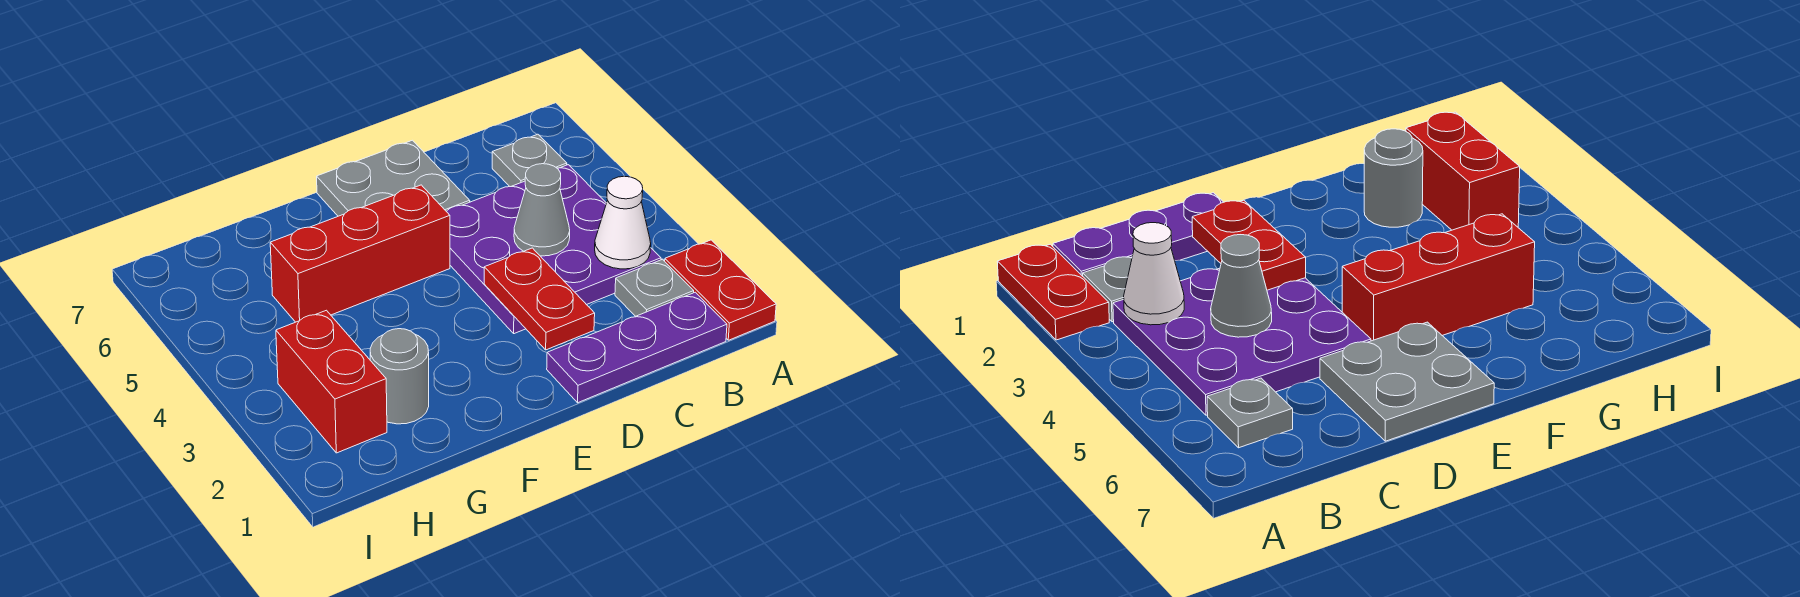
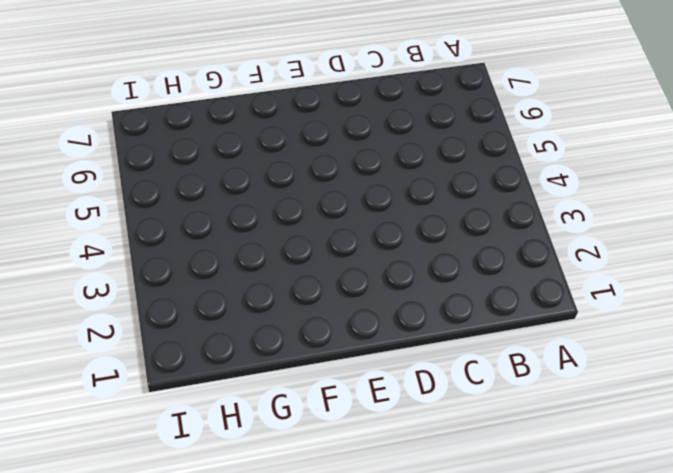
none -> red plate A1:A2 level 1
none -> purple plate B1:D1 level 1
none -> grey plate B2 level 1

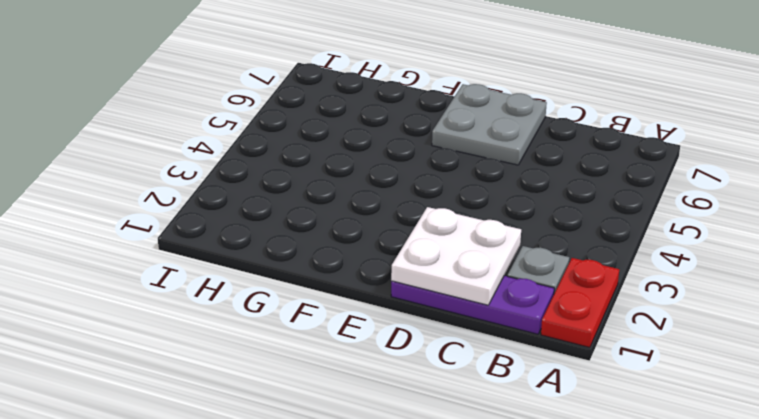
white plate C1:D2 level 2 -> red plate D2:D3 level 2
none -> purple plate B3:D5 level 1
none -> grey plate B6 level 1
none -> red brick E5:G5 level 1

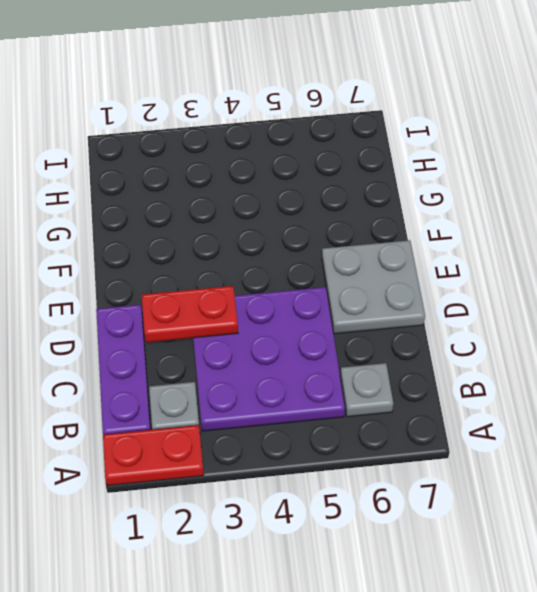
none -> red brick E5:G5 level 1
none -> grey round brick G2 level 1
none -> red brick H2:H3 level 1

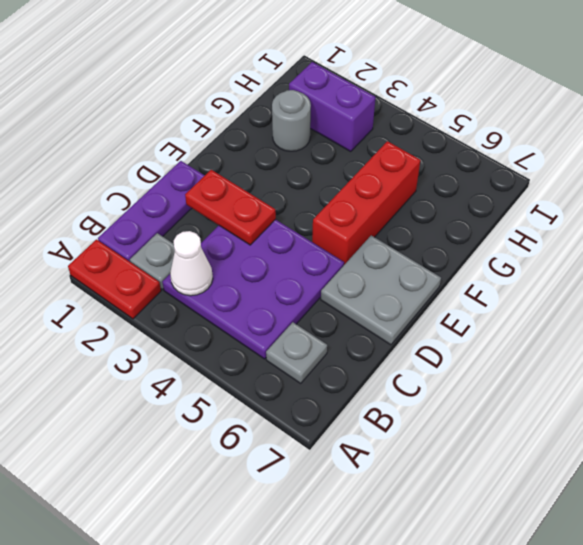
purple brick H2:H3 level 1 -> red brick H2:H3 level 1
none -> grey cone C4 level 2

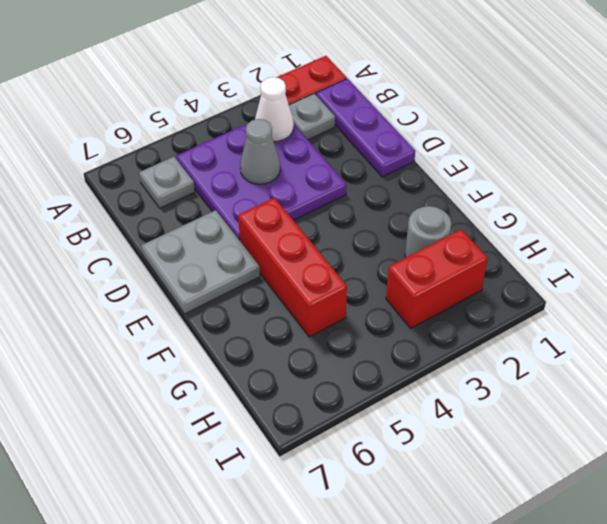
none -> red plate D2:D3 level 2

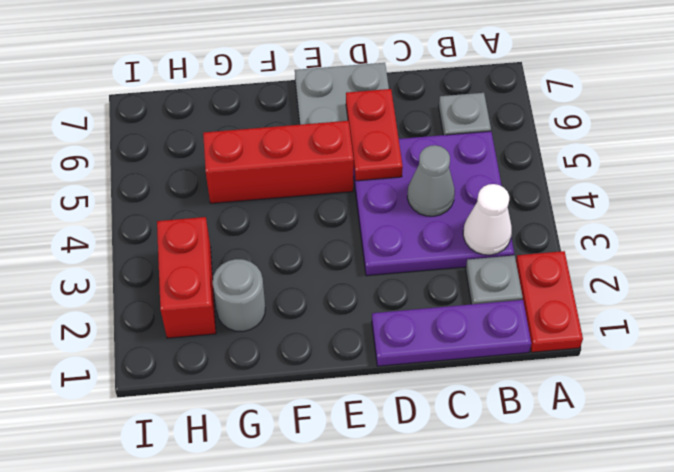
red plate D5:D6 level 2 -> red plate D2:D3 level 2

